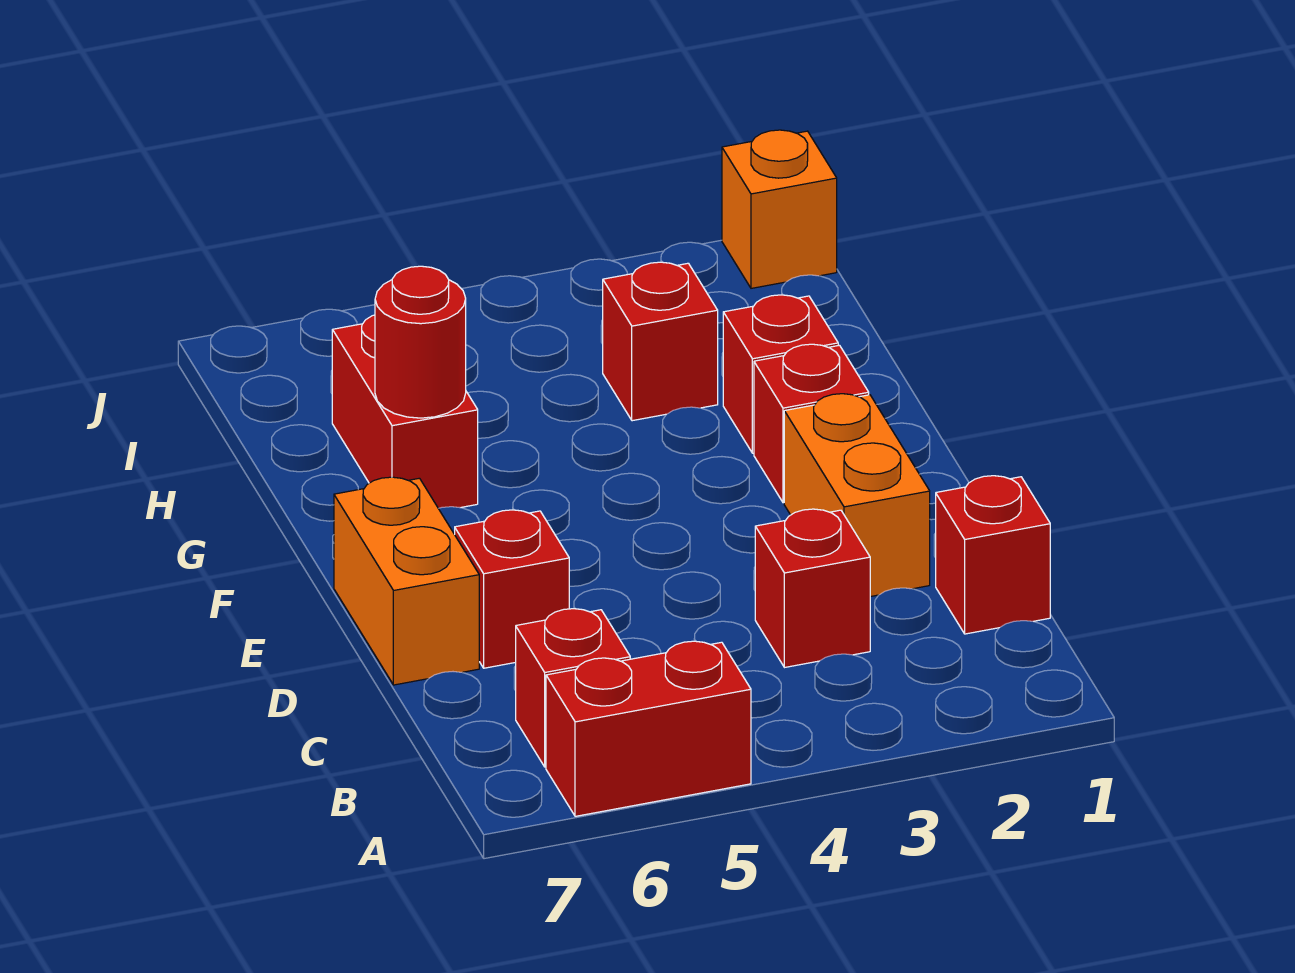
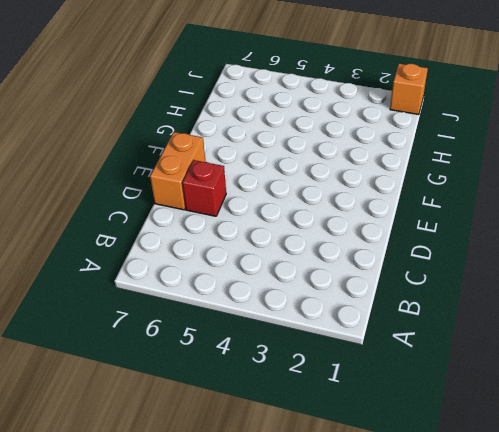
none -> red brick A5:A6 level 1
none -> red brick B6 level 1
none -> red brick C1 level 1

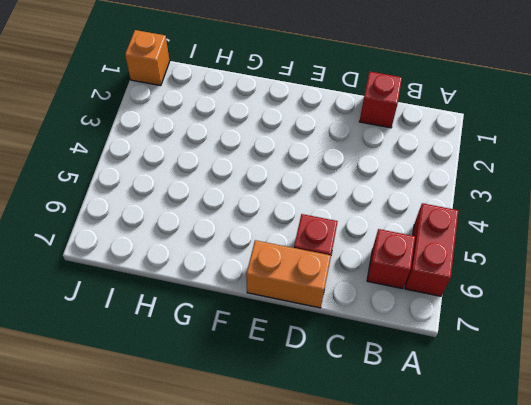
none -> red brick C3 level 1
none -> orange brick D2:E2 level 1
none -> red brick F2 level 1

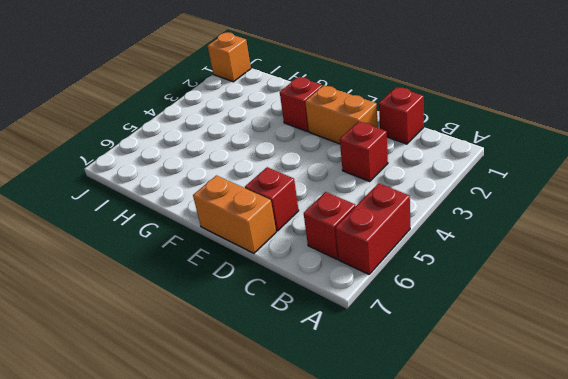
none -> red brick G2 level 1
none -> red brick G6:H6 level 1
none -> red brick H3 level 1

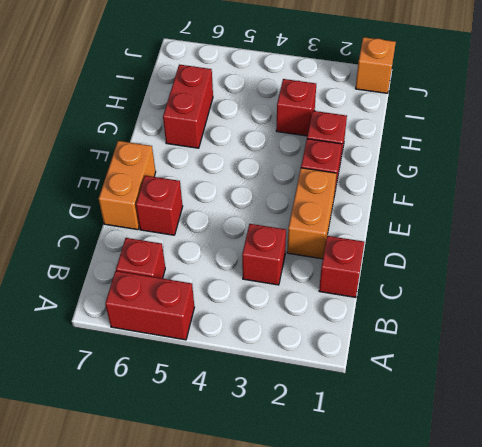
none -> red round brick G6 level 2

